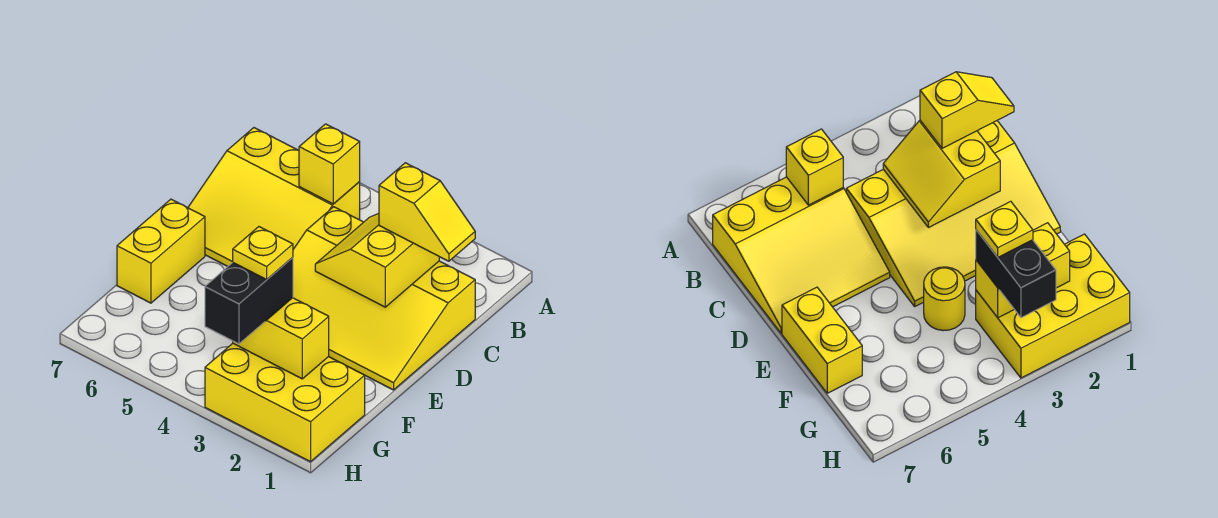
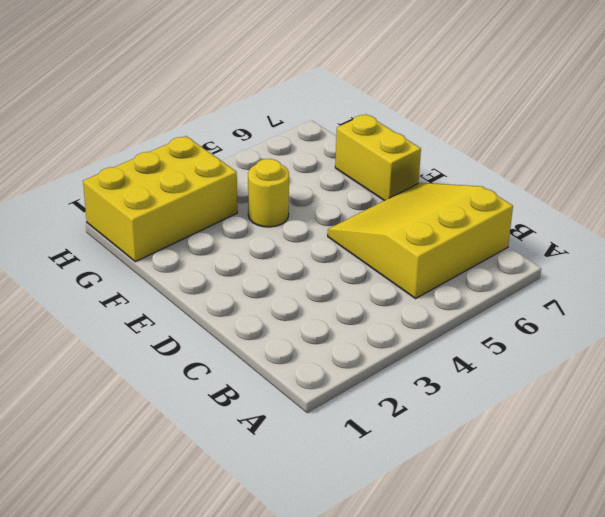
none -> yellow slope C1:E4 level 1 top C
none -> yellow brick B5 level 2

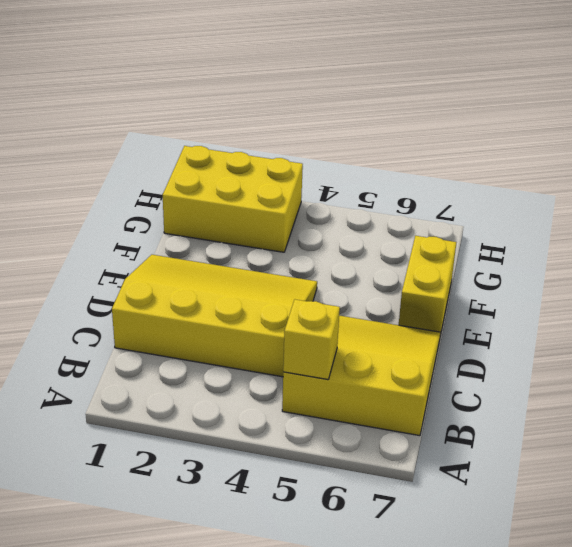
none -> yellow round brick F4 level 1
none -> yellow slope C2:D3 level 2 top 2

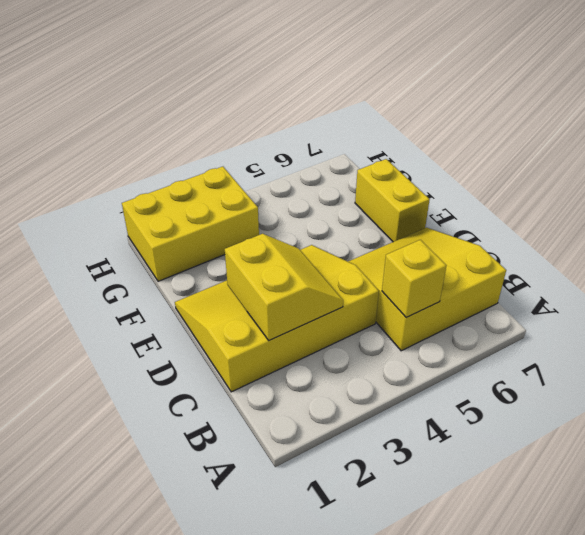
none -> yellow round brick F4 level 1
none -> yellow brick G2:G3 level 2

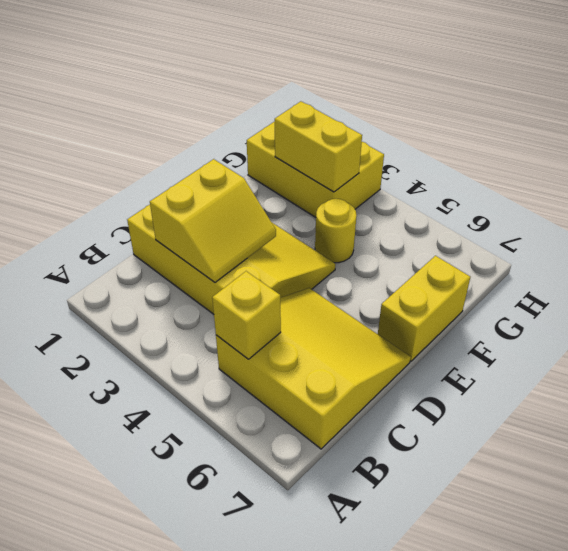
none -> yellow slope C1:C2 level 3 top 2
none -> black brick G3:H3 level 3

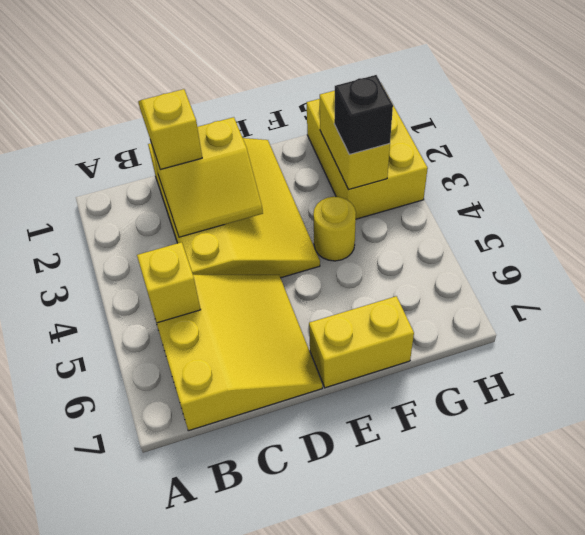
black brick G3 level 3 -> black brick G3:H3 level 3
none -> yellow plate G3 level 4

